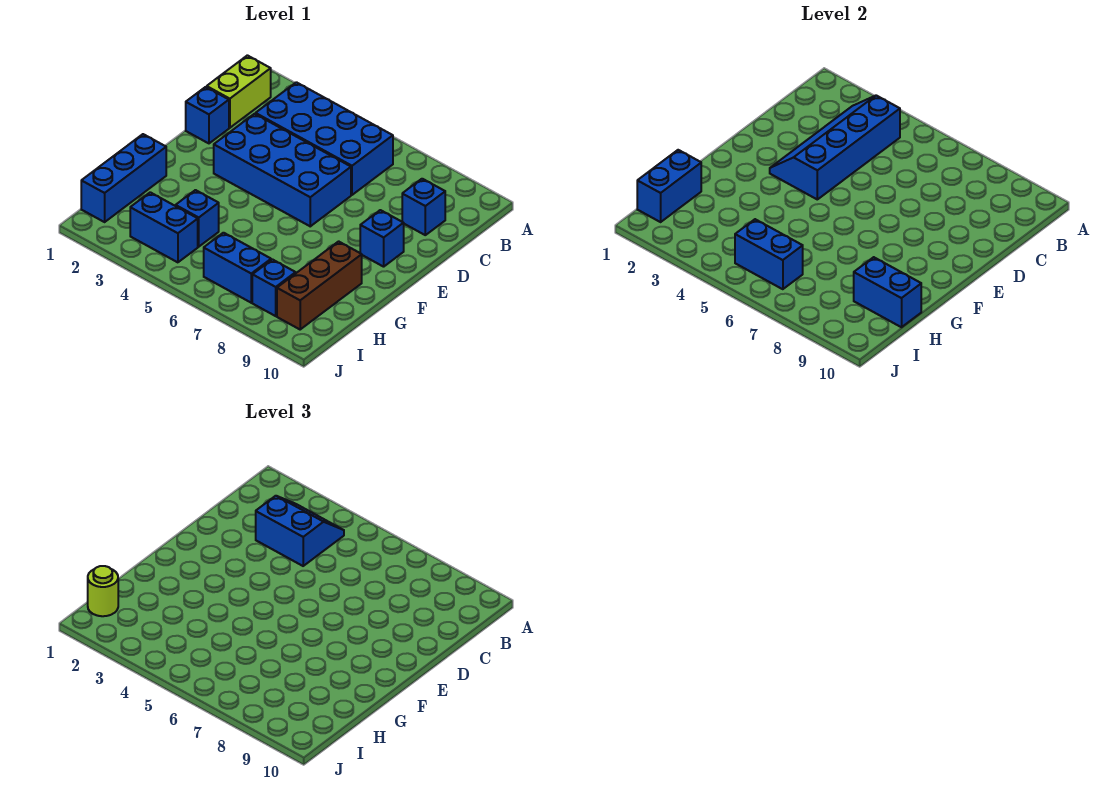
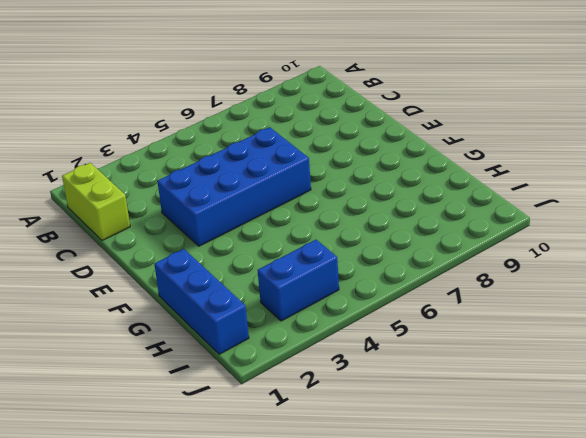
none -> blue brick B3:C6 level 1
none -> blue brick C9 level 1
none -> blue brick D1 level 1

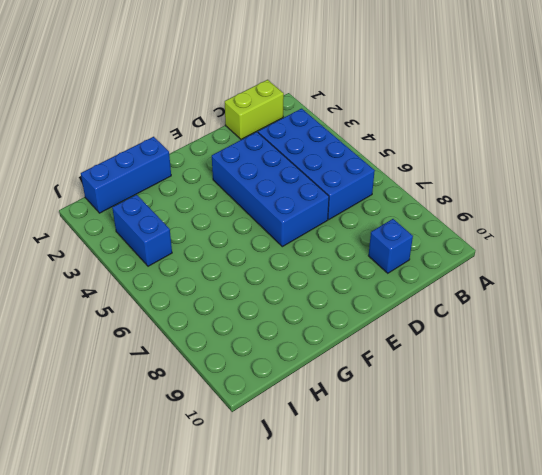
none -> blue brick D1 level 1
none -> blue brick E9 level 1
none -> brown brick G9:I9 level 1

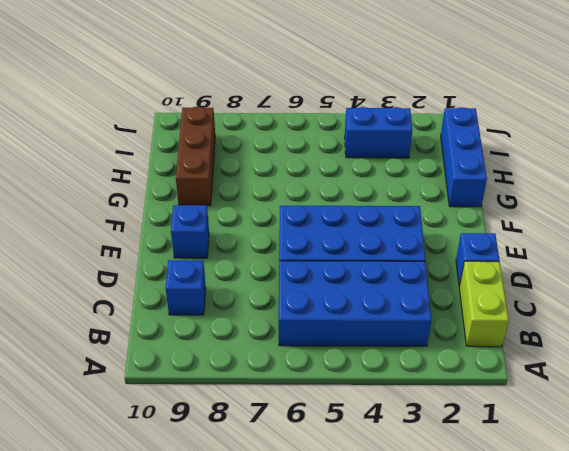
none -> blue brick H4 level 1
none -> blue brick I6:I7 level 1
none -> blue brick I8 level 1

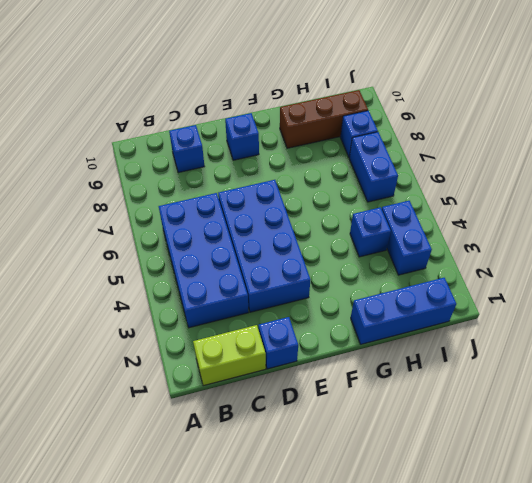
none -> blue slope B3:E4 level 2 top 4
none -> blue brick H1:I1 level 2
none -> blue brick H9:H10 level 2

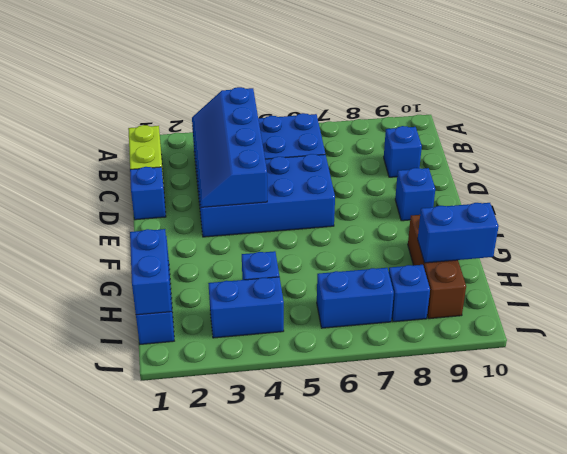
none -> blue brick I5:I6 level 2
none -> blue slope B3:C4 level 3 top C
none -> lime round brick I1 level 3

